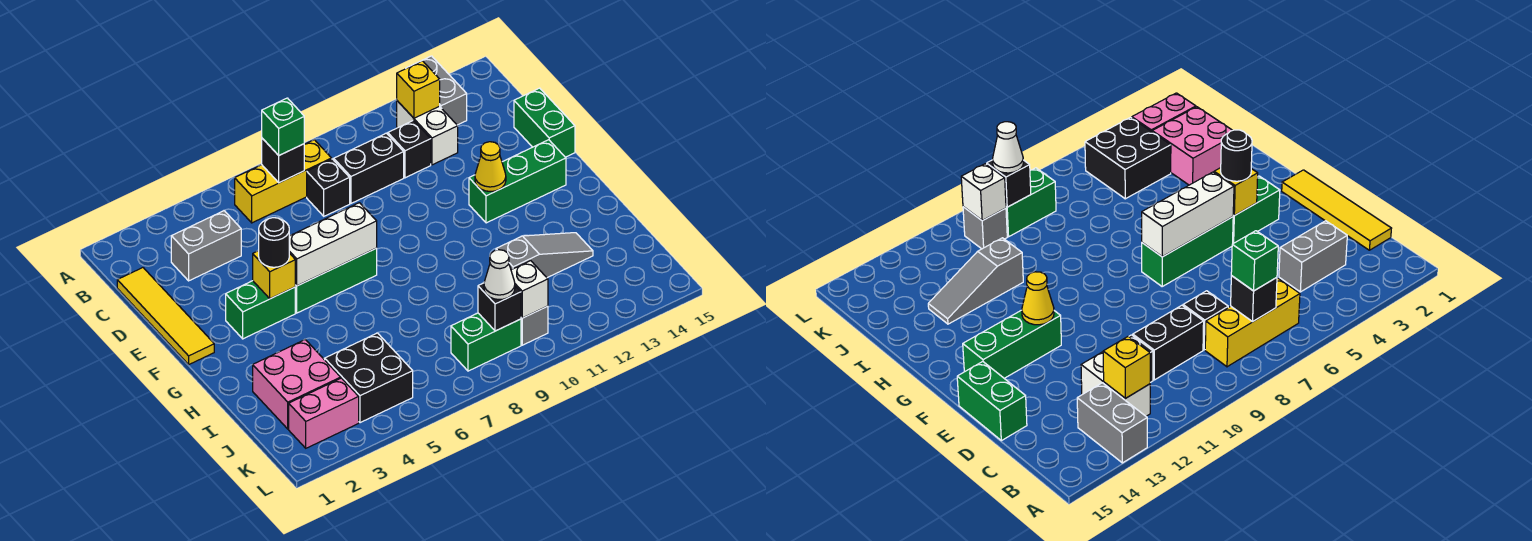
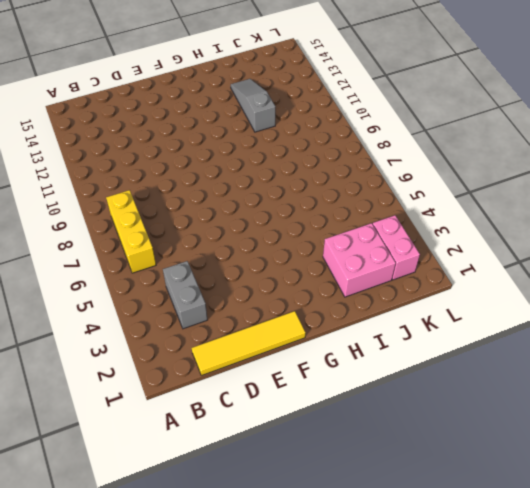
none -> grey brick A13:B13 level 1
none -> white brick B12:C12 level 1
none -> black brick C8 level 1

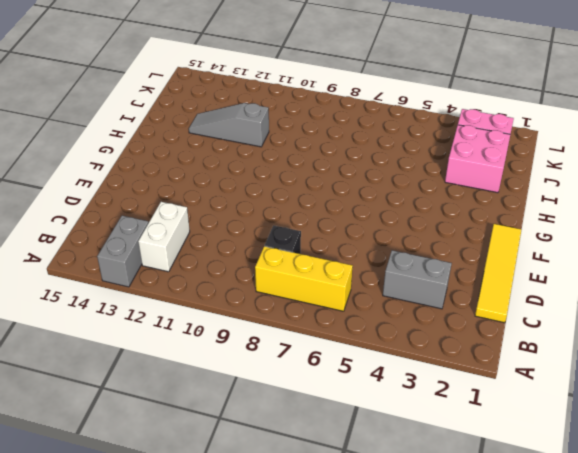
none -> black brick C9:C10 level 1
none -> black brick C11 level 1
none -> green brick D15:E15 level 1

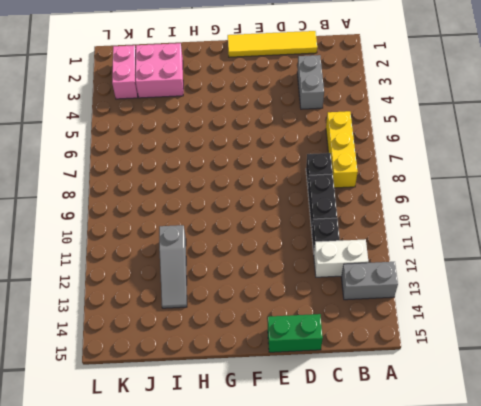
none -> green brick F3:F4 level 1
none -> green brick F5:F7 level 1
none -> green brick F12:F14 level 1

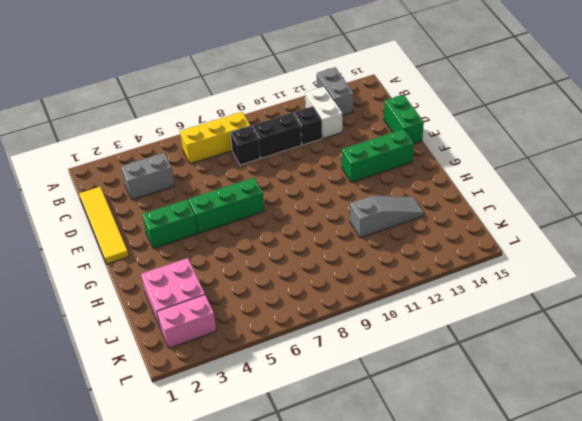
none -> black brick J4:K5 level 1
none -> green brick K8:K9 level 1
none -> grey brick K10 level 1

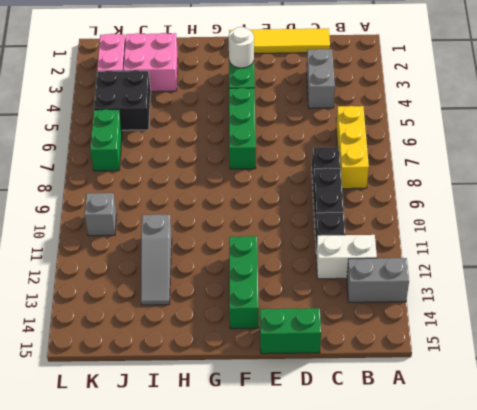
white round brick F3 level 2 -> none
green brick K6:K7 level 1 -> green brick K8:K9 level 1
none -> black brick B7 level 2
none -> yellow brick B12 level 2
none -> yellow brick F4 level 2

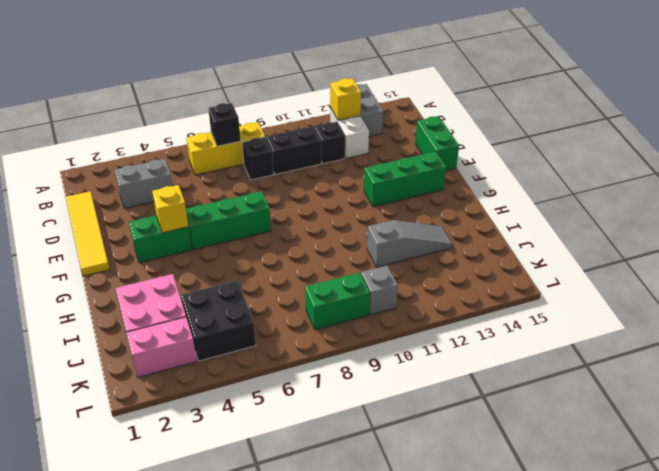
none -> white brick F5:F7 level 2
none -> yellow cone F12 level 2
none -> black brick K9 level 2

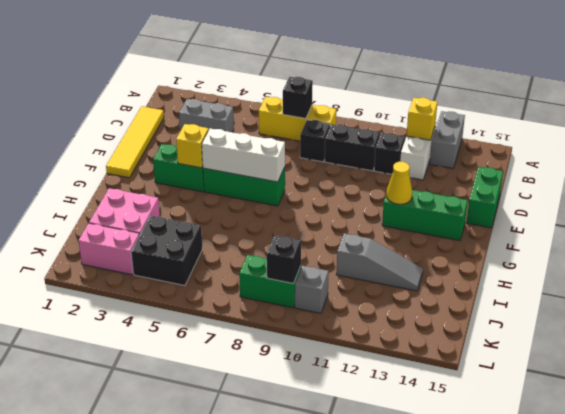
none -> white brick K10 level 2
none -> green brick B7 level 3
none -> black round brick F4 level 3

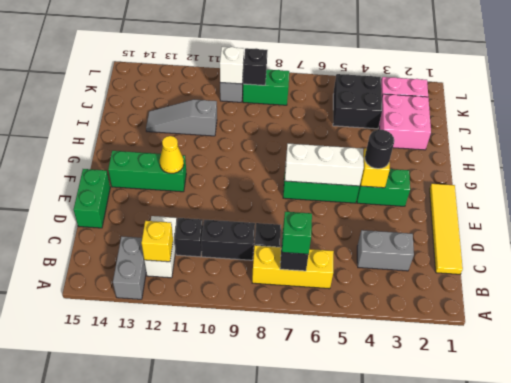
none -> white cone K9 level 3

